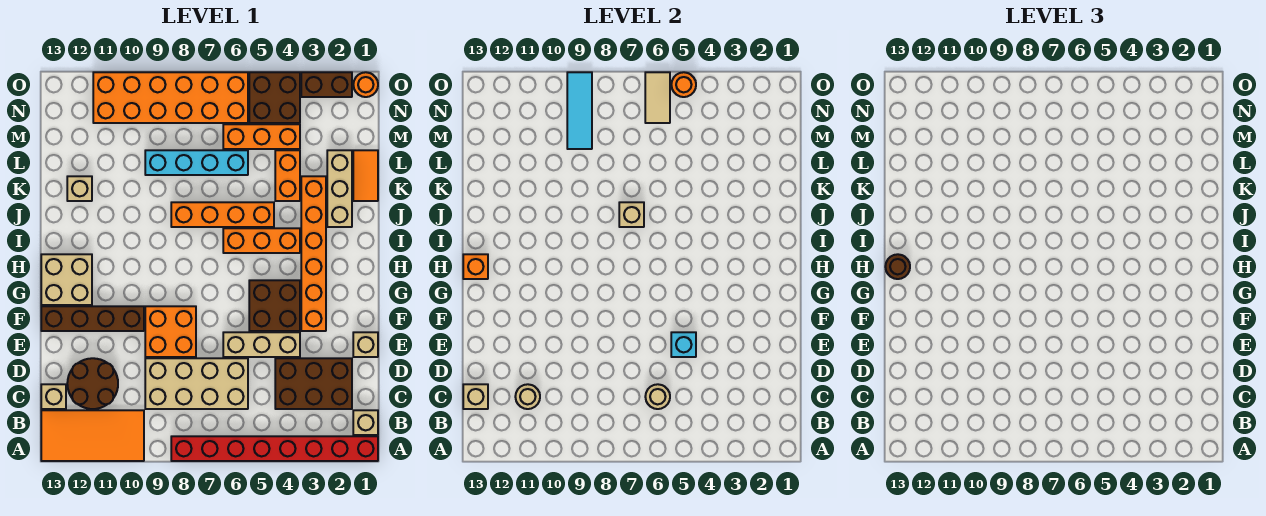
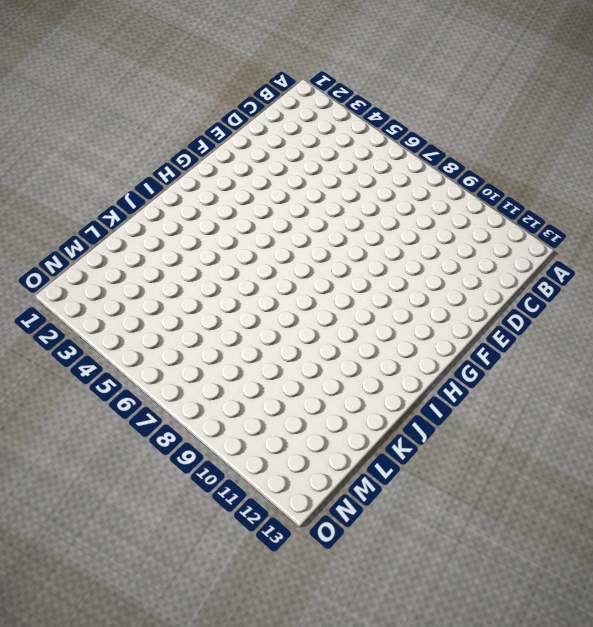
none -> red brick A1:A8 level 1
none -> orange tile A10:B13 level 1
none -> tan brick B1 level 1
none -> brown brick C2:D4 level 1

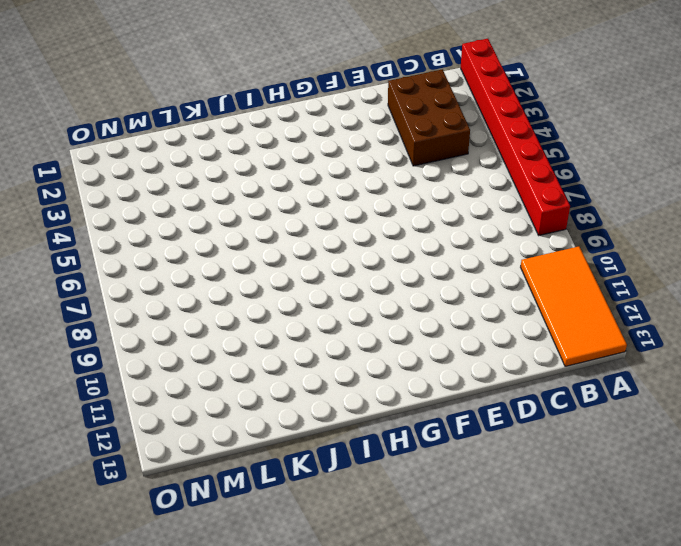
none -> tan brick B1 level 1
none -> tan brick C6:D9 level 1
none -> brown round brick C11:D12 level 1
none -> tan brick C13 level 1

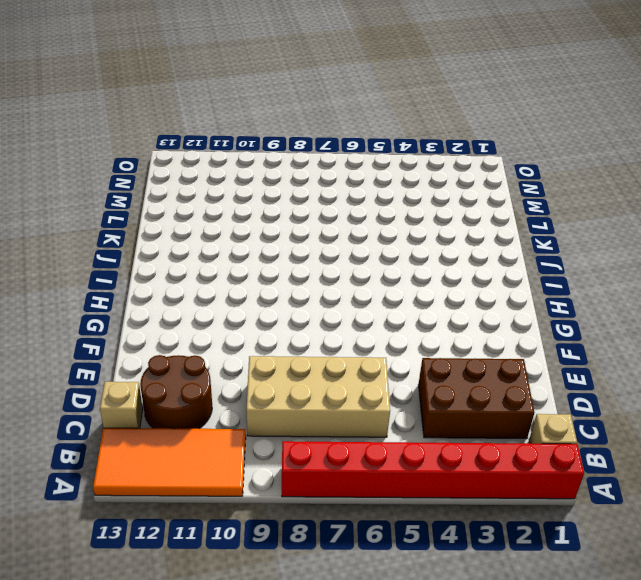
none -> tan brick E1 level 1
none -> tan brick E4:E6 level 1
none -> orange brick E8:F9 level 1
none -> orange brick F3:K3 level 1

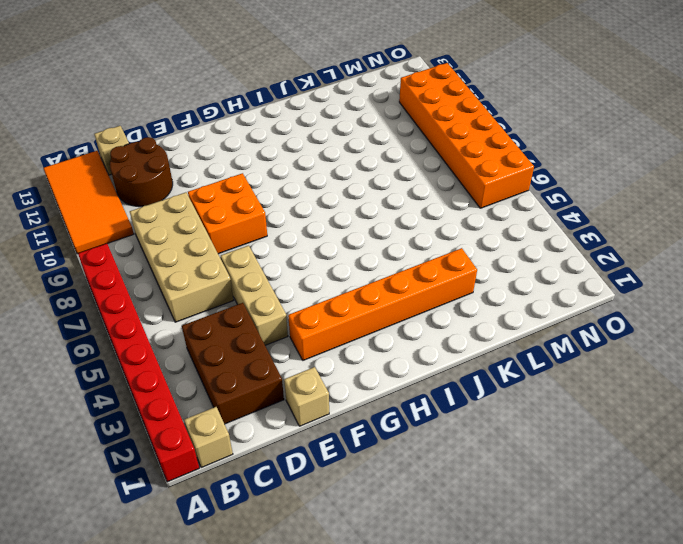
none -> brown brick F4:G5 level 1
none -> brown brick F10:F13 level 1
none -> tan brick G12:H13 level 1
none -> orange brick I4:I6 level 1

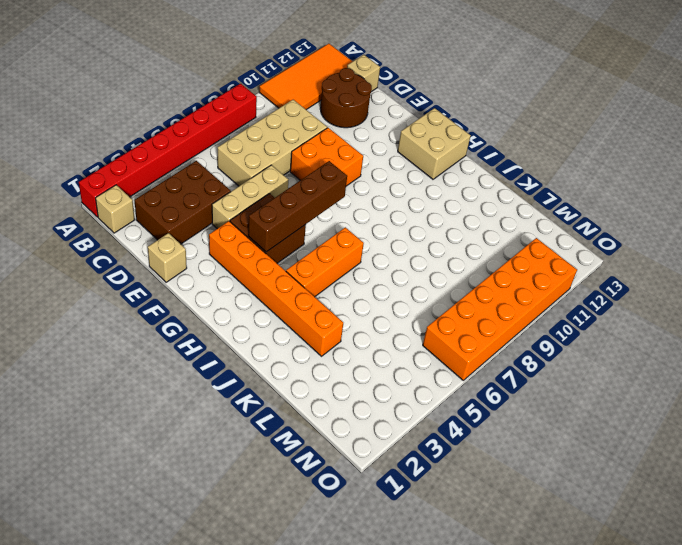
brown brick G4:G7 level 2 -> brown brick F10:F13 level 1
none -> tan brick J2:L2 level 1
none -> orange brick J5:J8 level 1
none -> orange tile K1:L1 level 1
none -> orange brick K4:L4 level 1

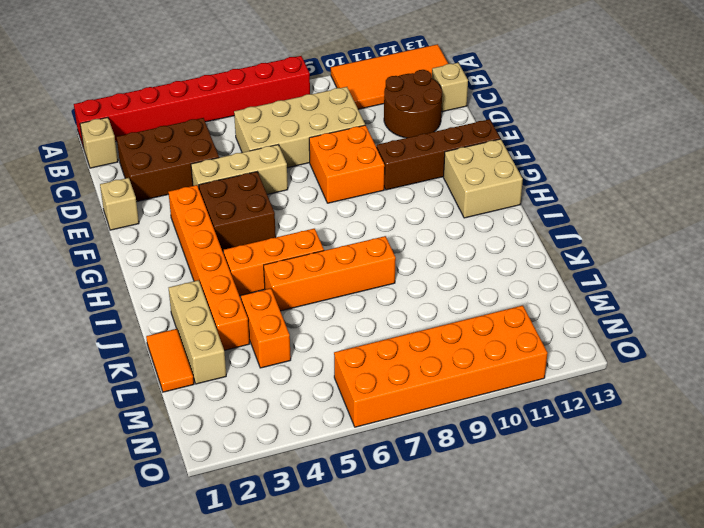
none -> tan brick K12 level 1
none -> cyan brick L6:L9 level 1
none -> orange brick M4:M6 level 1
none -> brown brick N4:O5 level 1

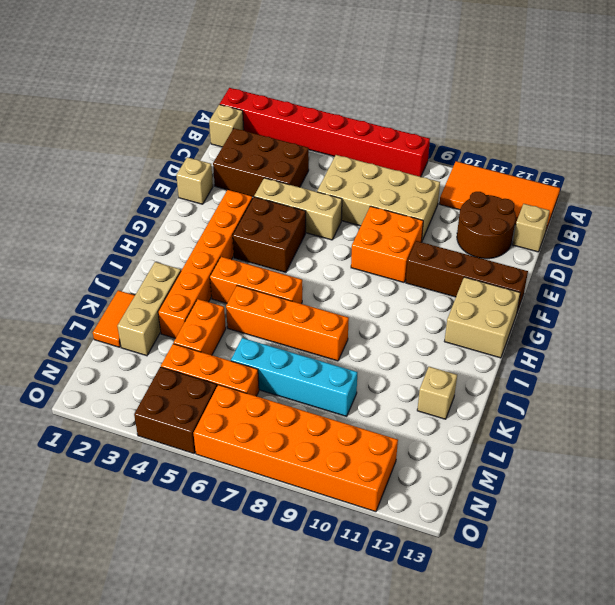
none -> orange round brick O1 level 1
none -> brown brick O2:O3 level 1
none -> tan round brick C6 level 2
none -> tan round brick C11 level 2

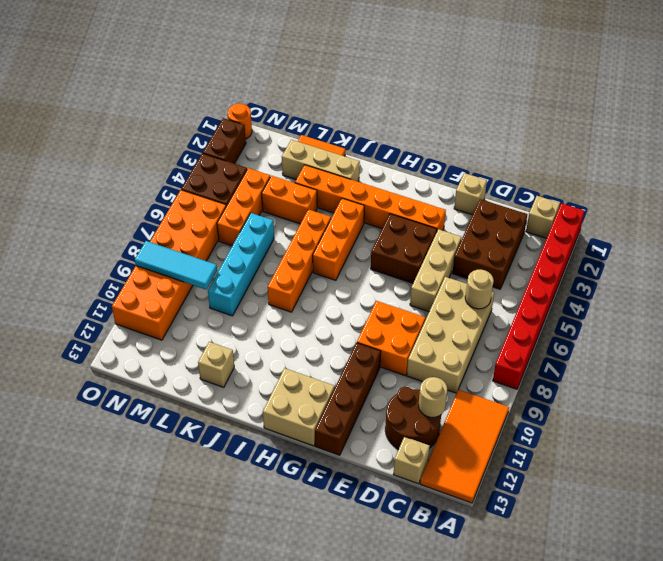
none -> tan brick C13 level 2
none -> cyan brick E5 level 2
none -> orange brick H13 level 2
none -> tan brick J7 level 2

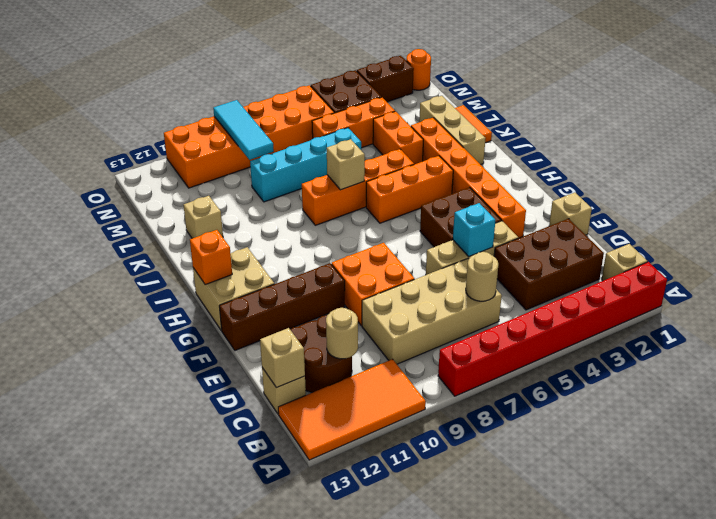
none -> tan tile N6:O6 level 2
none -> orange round brick O5 level 2
none -> brown round brick H13 level 3

